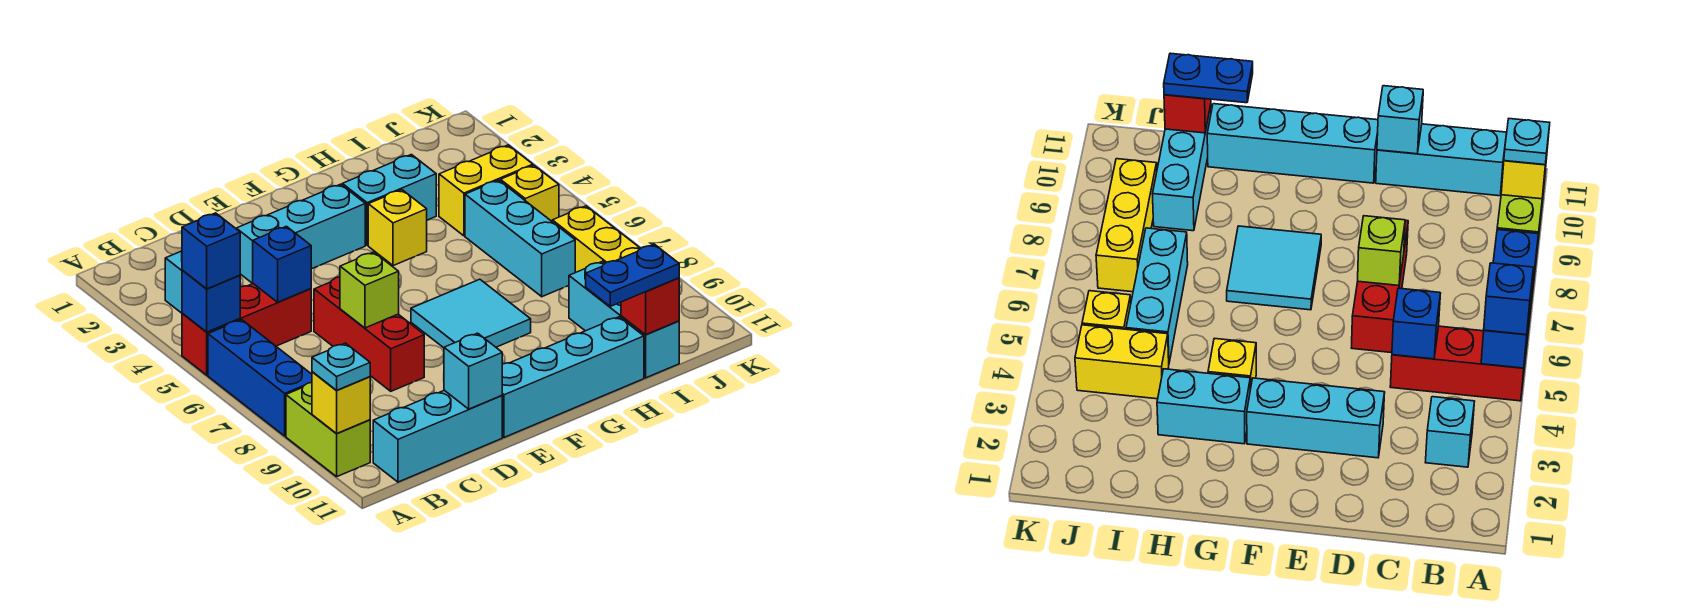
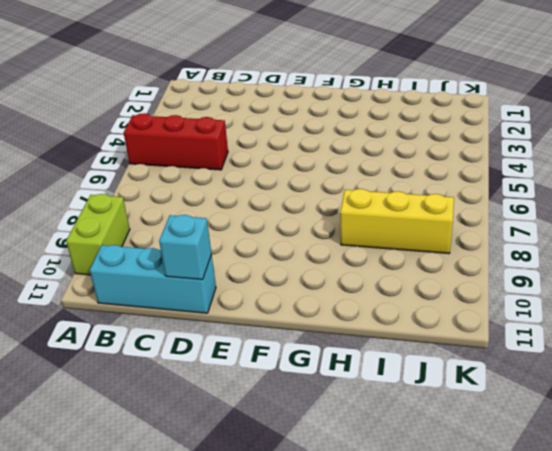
yellow brick H8:J8 level 1 -> yellow brick J7:J9 level 1
none -> blue brick A6:A8 level 1
none -> cyan brick B3 level 1
none -> cyan brick D3:F3 level 1

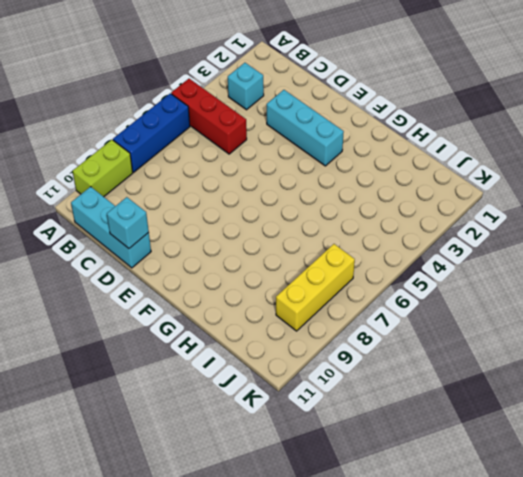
none -> red brick D6:D8 level 1
none -> cyan brick E11:H11 level 1
none -> cyan tile F7:G8 level 1

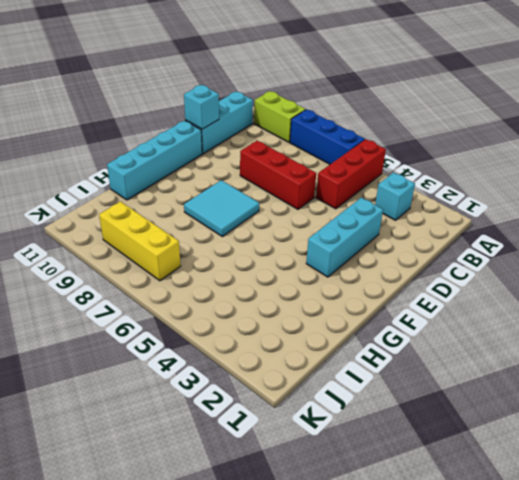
none -> cyan brick G3:H3 level 1
none -> yellow brick G4 level 1
none -> yellow brick I4:J4 level 1

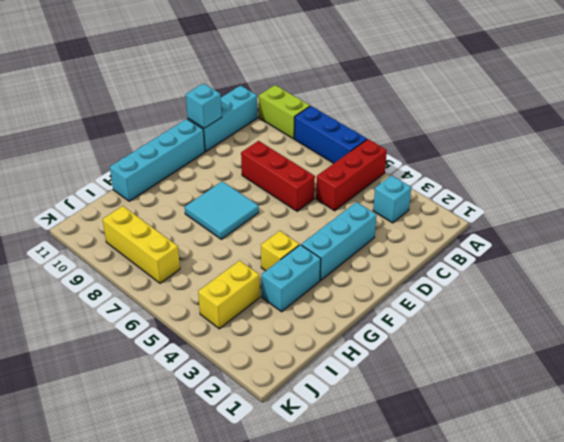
none -> cyan brick I5:I7 level 1
none -> cyan brick I9:I11 level 1
none -> yellow brick J5 level 1

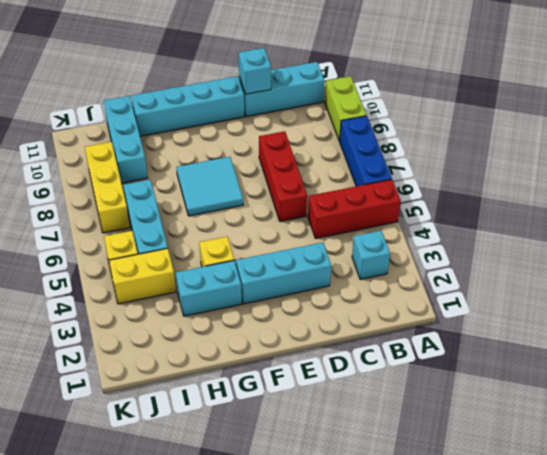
none -> blue brick A5 level 2
none -> yellow brick A10 level 2
none -> blue brick C5 level 2

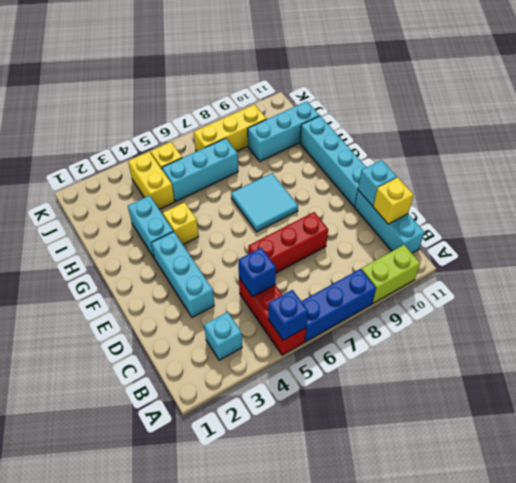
yellow brick C11 level 2 -> yellow brick A10 level 2
none -> lime brick D7 level 2
none -> red brick I11 level 2
none -> blue brick A5 level 3

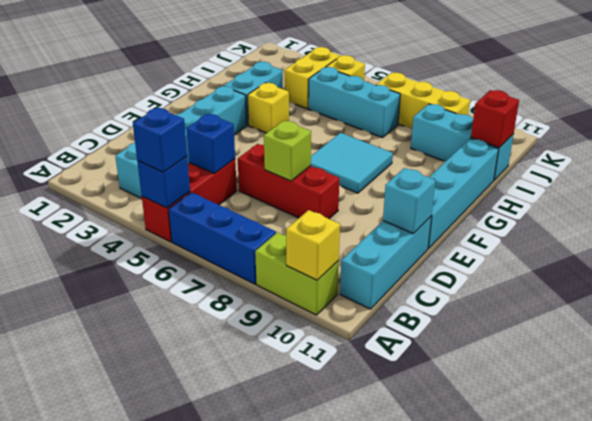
none -> cyan plate A10 level 3
none -> blue plate H11:I11 level 3

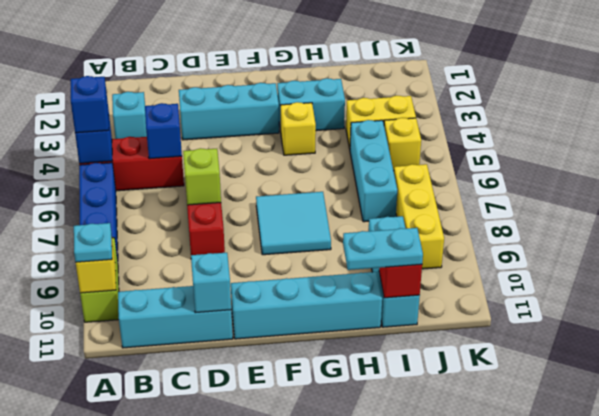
cyan plate H11:I11 level 3 -> blue plate H11:I11 level 3

